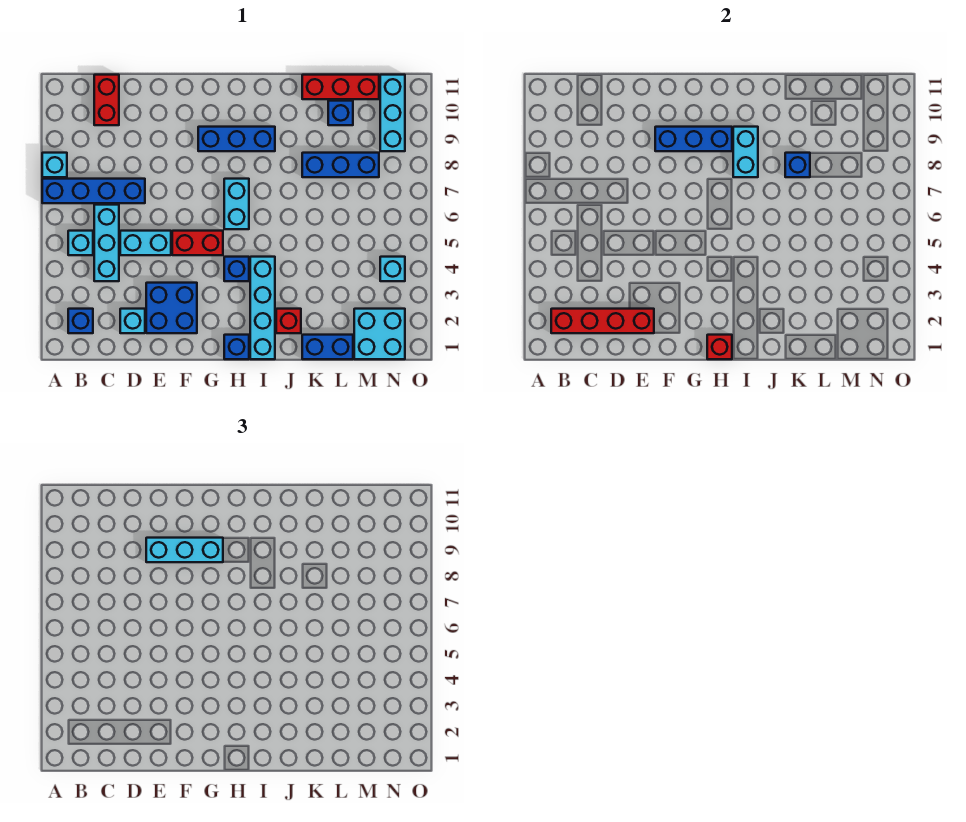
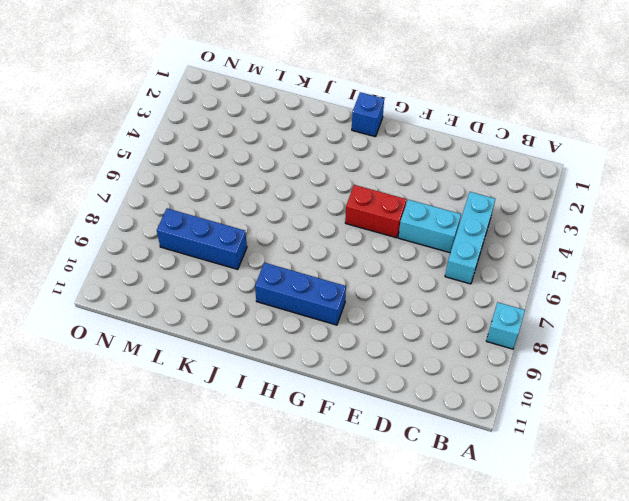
none -> blue brick A7:D7 level 1
none -> blue brick B2 level 1
none -> cyan brick B5 level 1

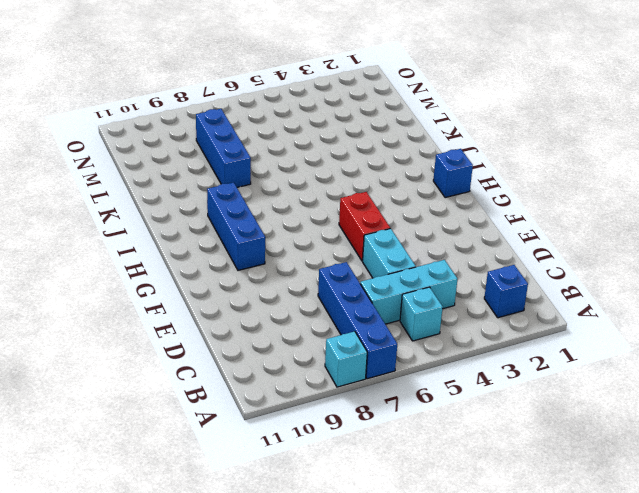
none -> red brick C10:C11 level 1
none -> cyan brick D2 level 1
none -> blue brick E2:F3 level 1

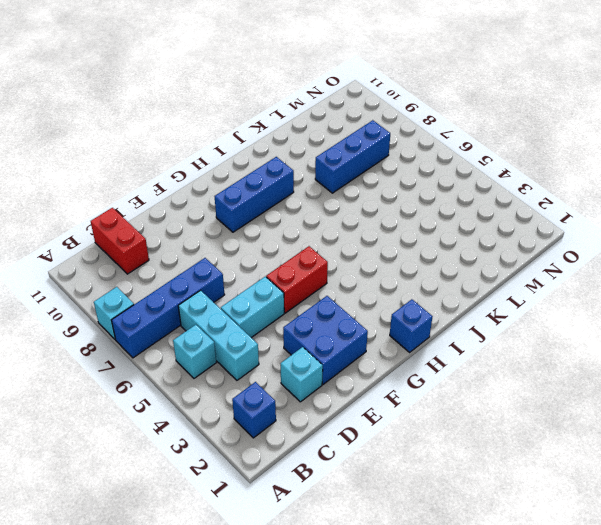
none -> blue brick H4 level 1
none -> cyan brick H6:H7 level 1
none -> cyan brick I1:I4 level 1

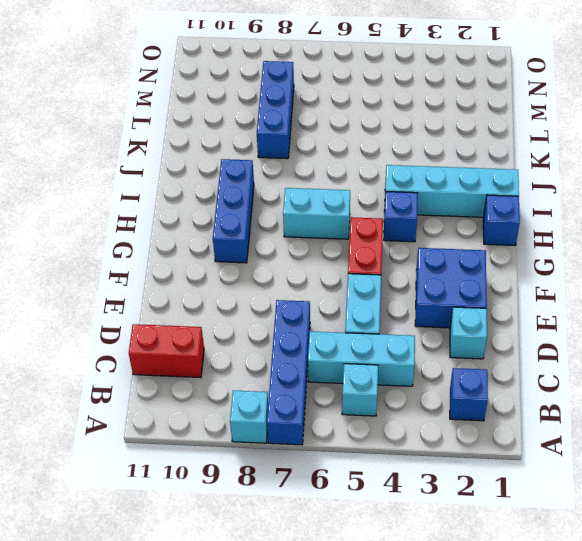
none -> red brick J2 level 1
none -> blue brick K1:L1 level 1
none -> red brick K11:M11 level 1

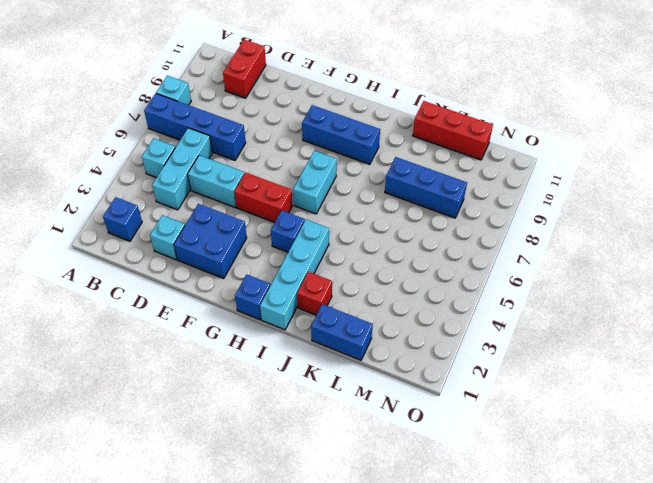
none -> blue brick L10 level 1
none -> cyan brick M1:N2 level 1
none -> cyan brick N4 level 1

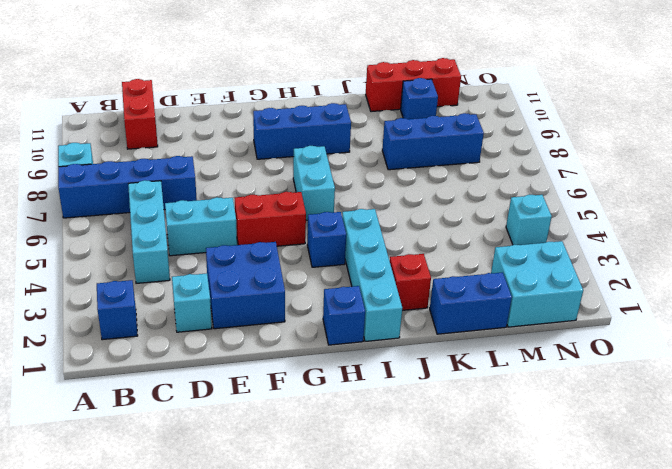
none -> cyan brick B5 level 1
none -> cyan brick N9:N11 level 1
none -> red brick B2:E2 level 2

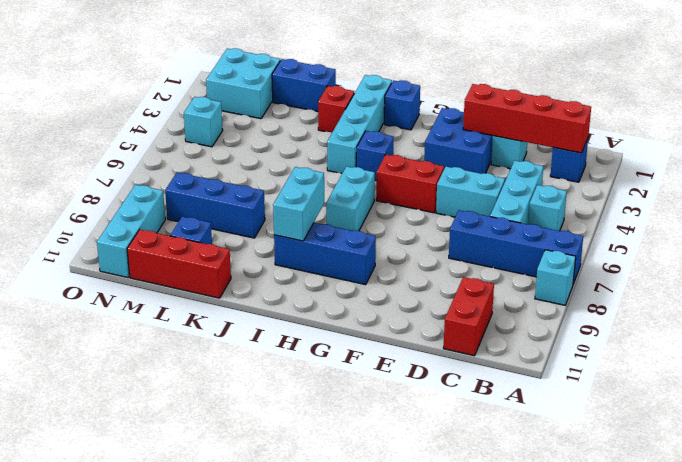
none -> blue brick F9:H9 level 2
none -> red brick H1 level 2
none -> blue brick K8 level 2

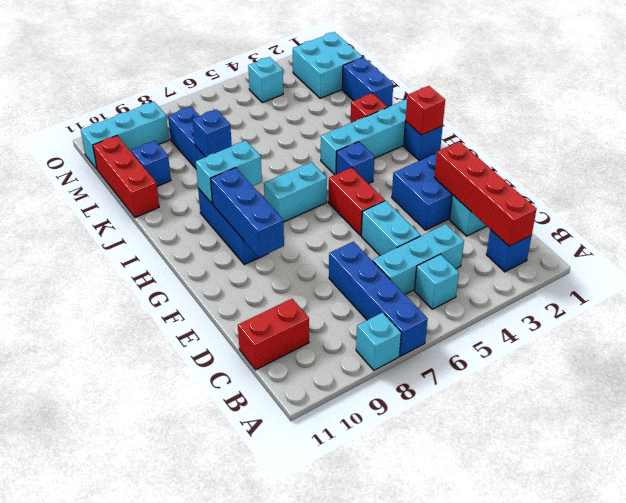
none -> cyan brick E9:G9 level 3

